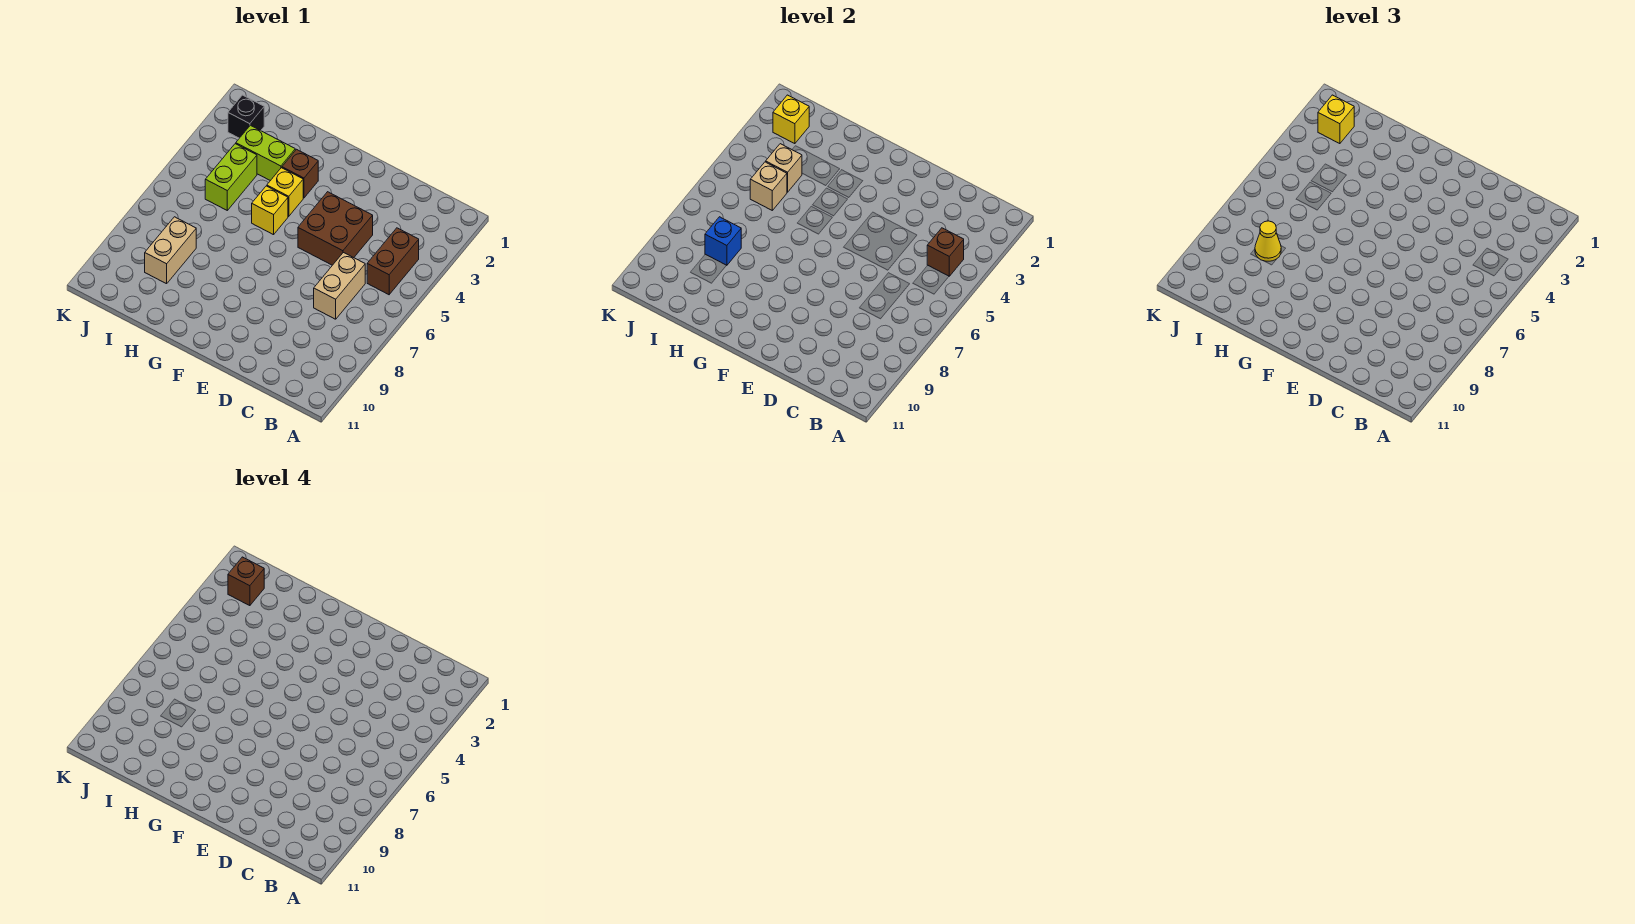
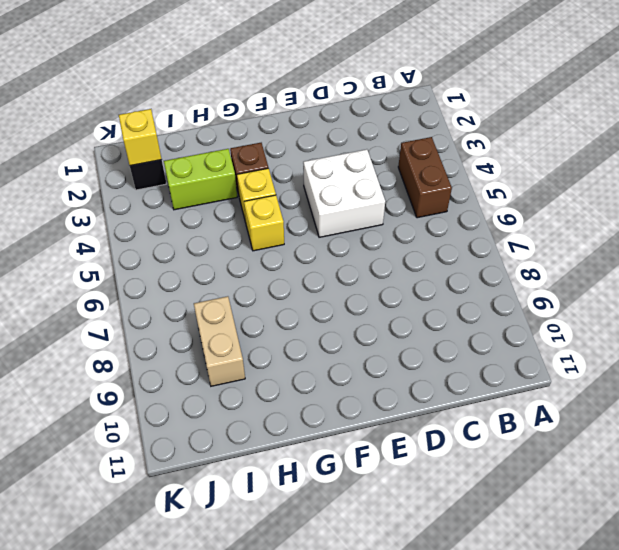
white brick D4:E5 level 1 -> brown brick D4:E5 level 1
none -> tan brick C6:C7 level 1
none -> lime brick I4:I5 level 1
none -> brown brick B4 level 2

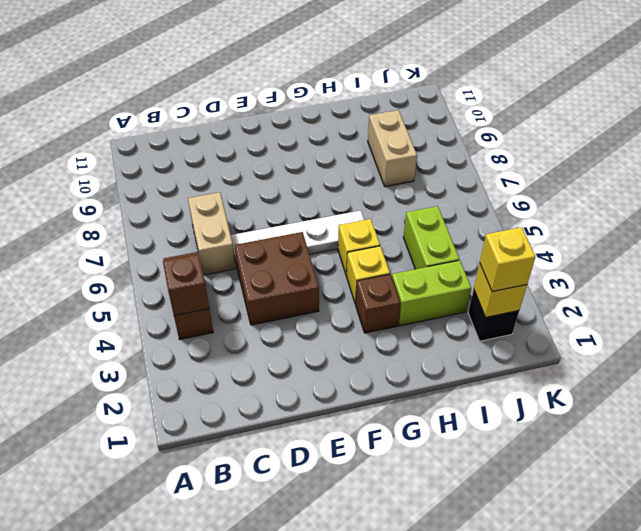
white plate D6:G6 level 1 -> none
none -> tan brick I4 level 2
none -> tan brick I5 level 2
none -> blue brick I8 level 2

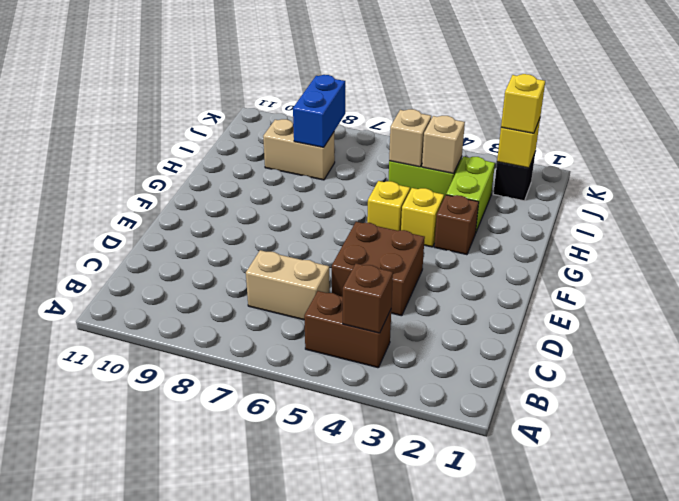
blue brick I8:J8 level 2 -> blue brick I8 level 2
none -> yellow cone I8 level 3
none -> brown brick J2 level 4

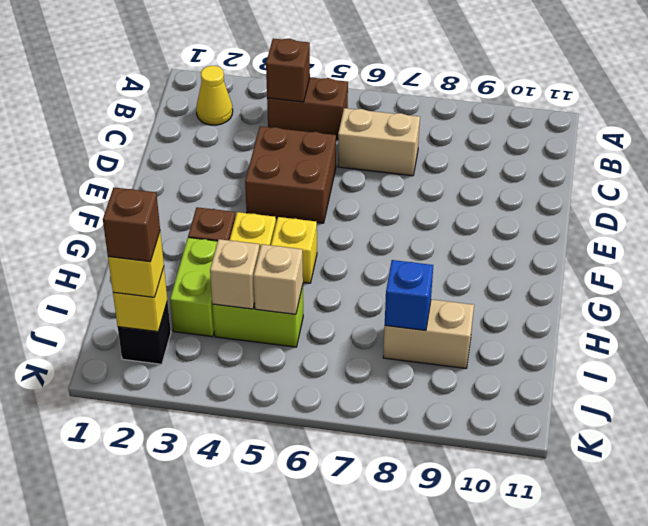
yellow cone B2 level 1 -> yellow cone I8 level 3

